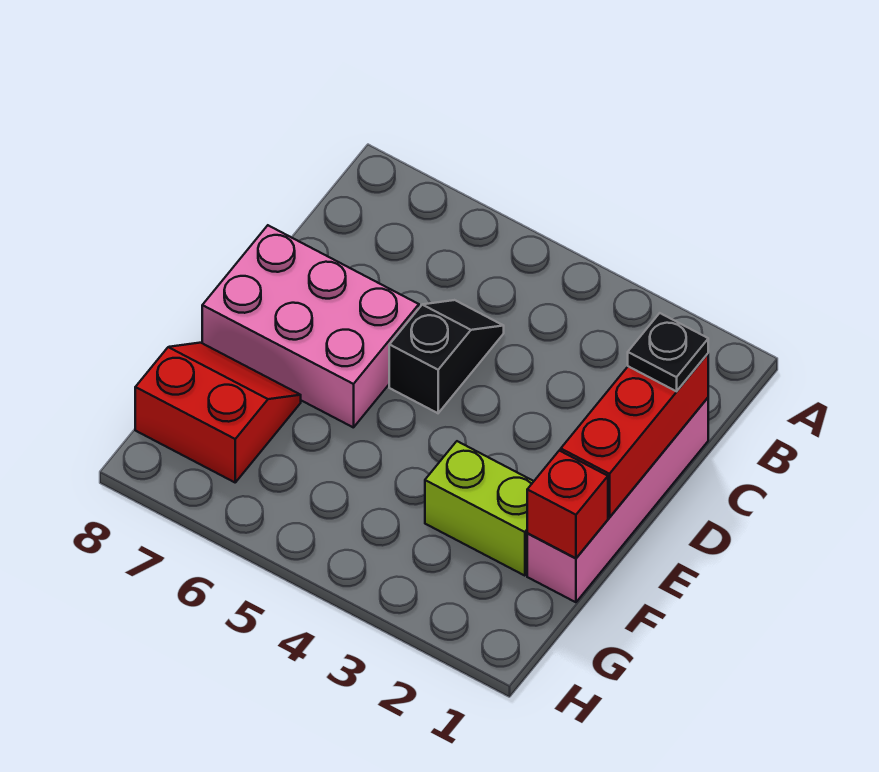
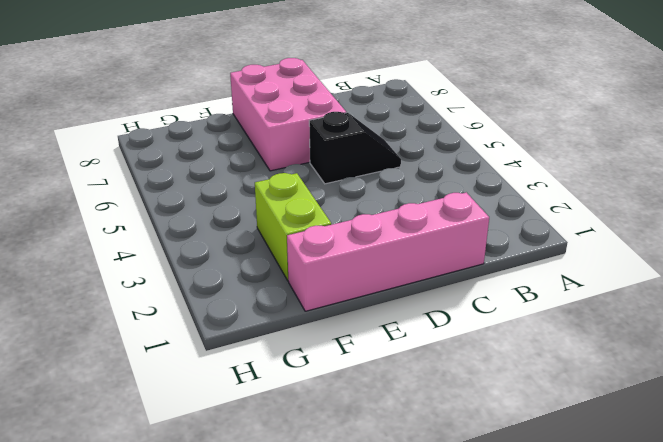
none -> red slope F7:G8 level 1 top G
none -> red brick C1:E1 level 2

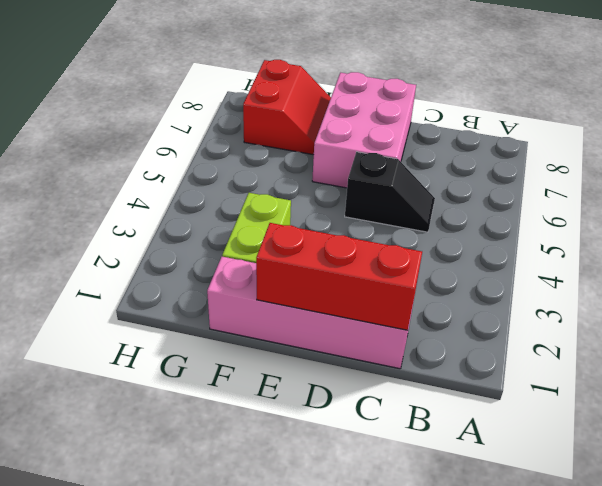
none -> red brick F1 level 2
none -> black plate C1 level 3

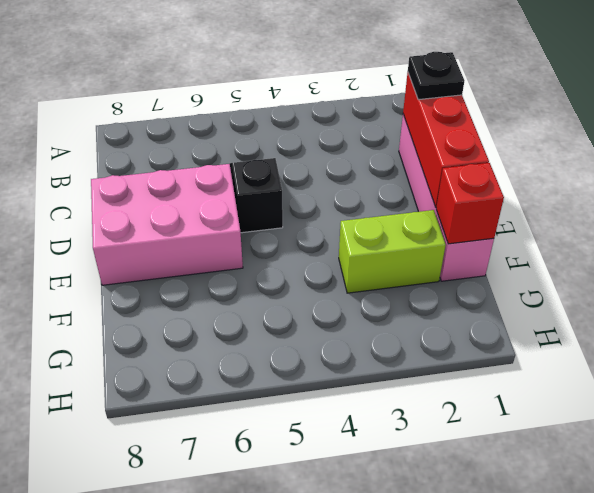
none -> red slope F7:G8 level 1 top G

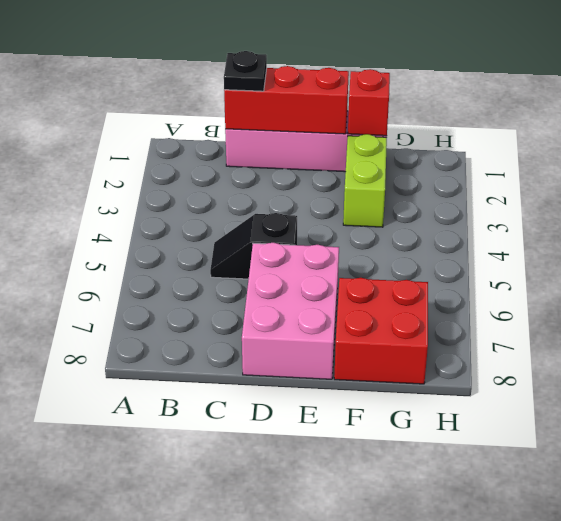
red brick F7:G8 level 1 -> red slope F7:G8 level 1 top G

